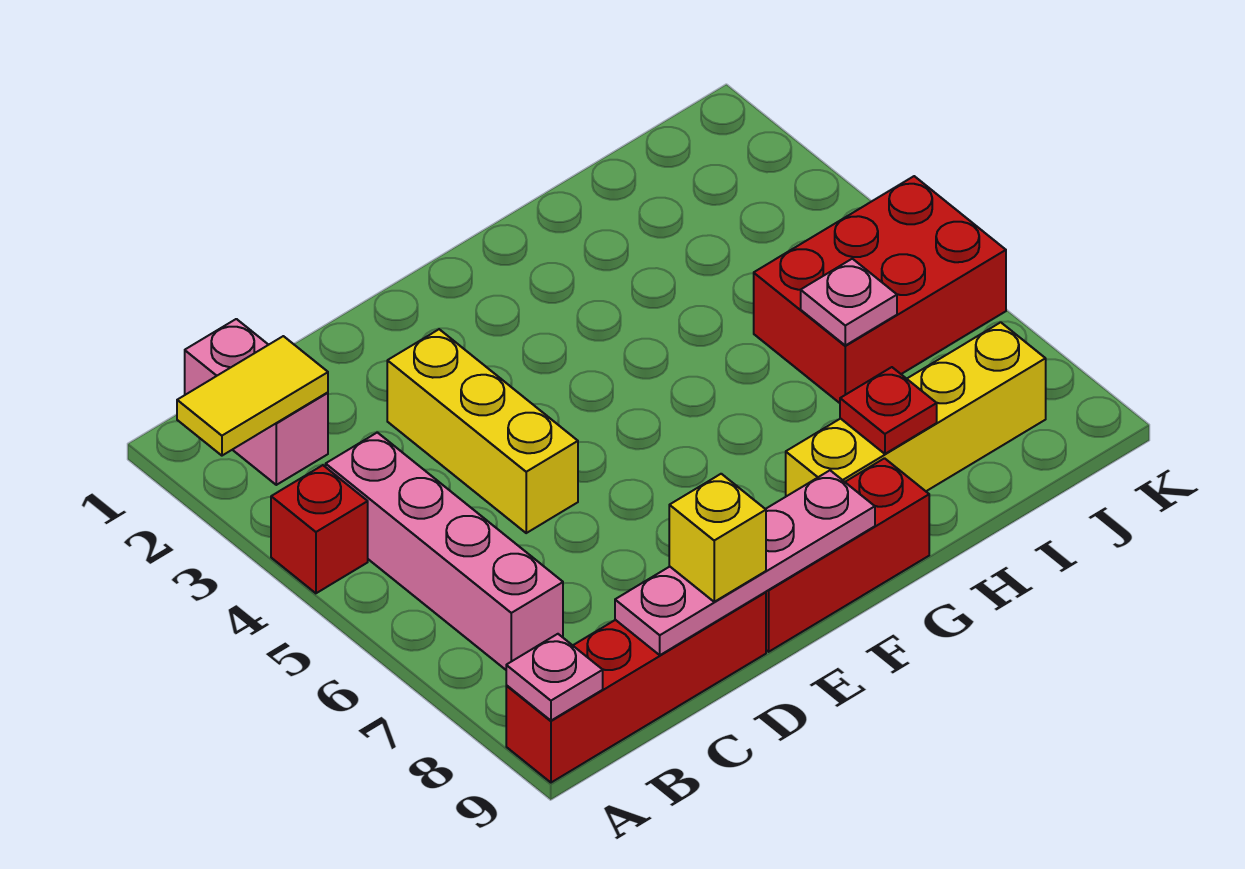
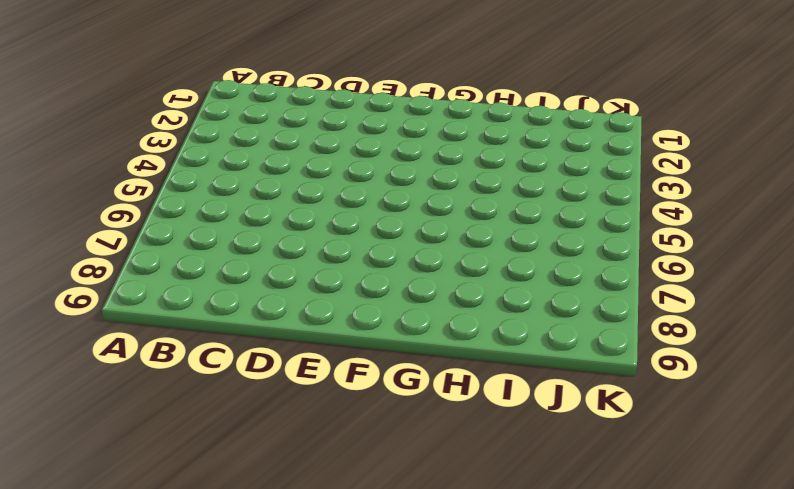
none -> red brick A4 level 1
none -> red brick A9:D9 level 1
none -> pink brick B1:B2 level 1

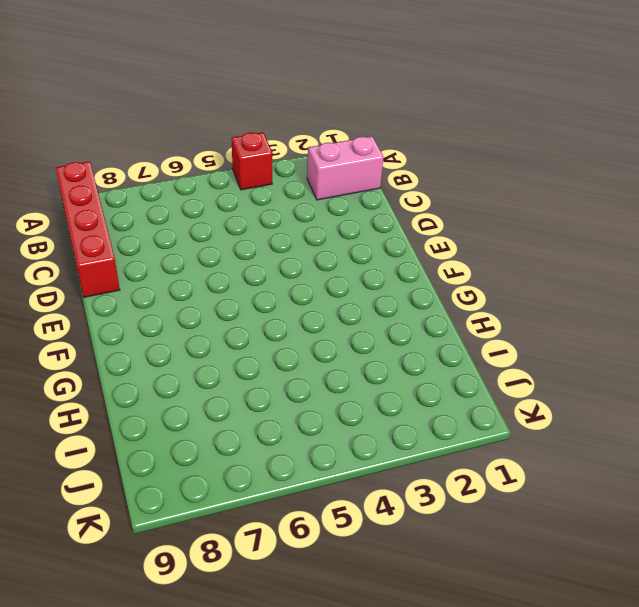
none -> pink brick B4:B7 level 1
none -> yellow brick D3:D5 level 1
none -> red brick E9:G9 level 1

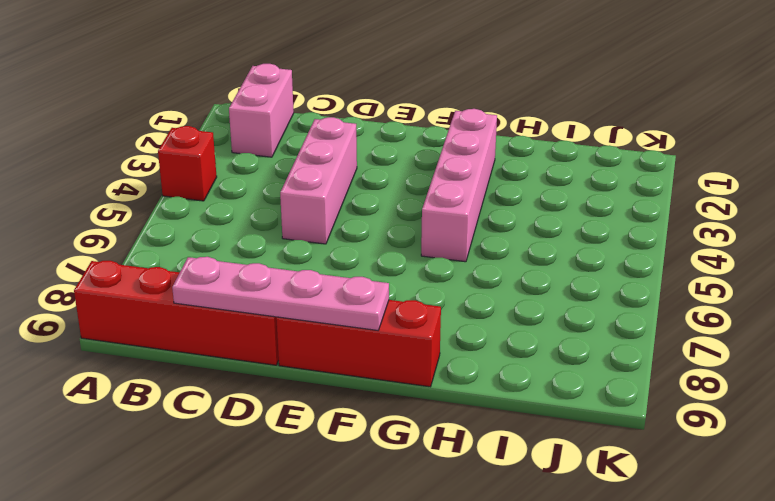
pink brick D3:D5 level 1 -> yellow brick D3:D5 level 1
pink brick G2:G5 level 1 -> pink brick B4:B7 level 1
none -> yellow brick G8:J8 level 1
none -> red brick I5:K6 level 1
none -> yellow tile A2:B2 level 2

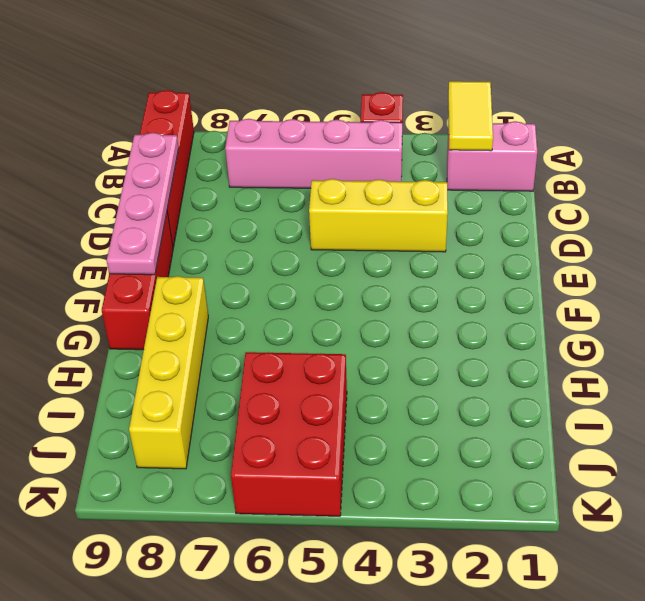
none -> pink plate A9 level 2
none -> red plate H8 level 2
none -> pink plate I6 level 2

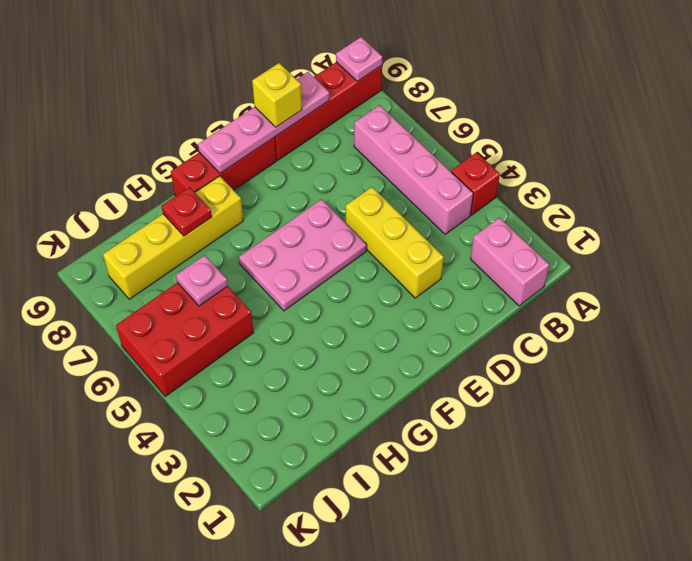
pink plate E5:G6 level 1 -> none
none -> yellow tile A2:B2 level 2

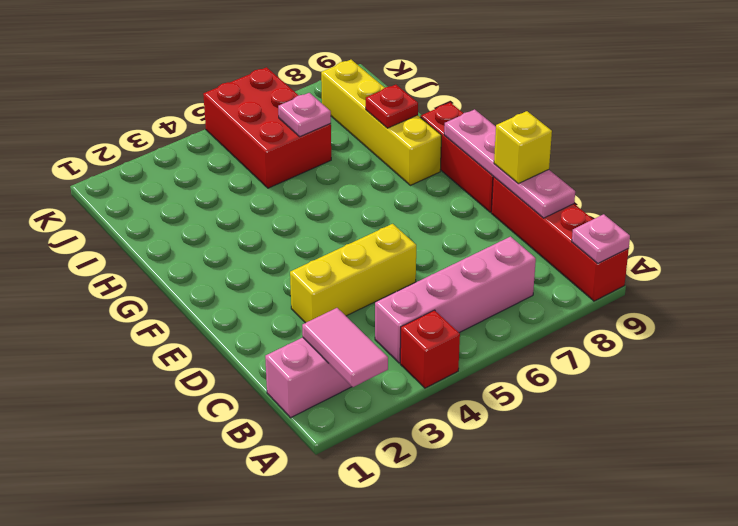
pink tile A2:B2 level 2 -> yellow tile A2:B2 level 2

